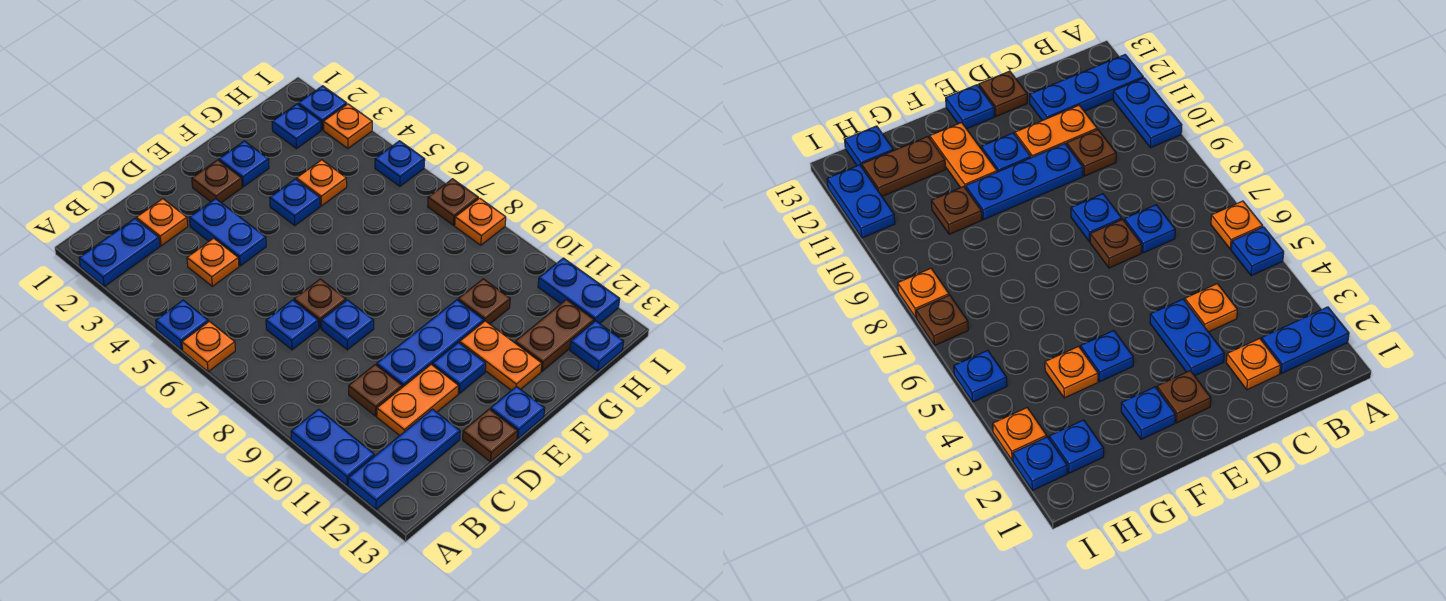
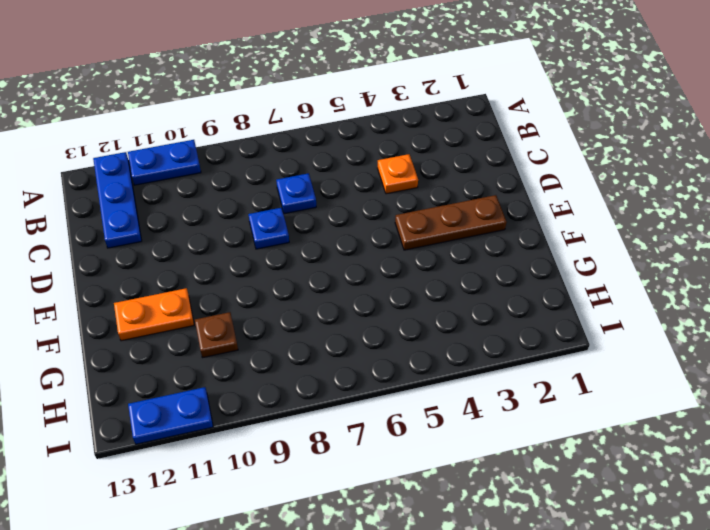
brown plate E2:E4 level 1 -> brown plate E2 level 1
none -> blue plate A2:B2 level 1
none -> blue plate A5 level 1
none -> orange plate A6 level 1
none -> orange plate C2 level 1

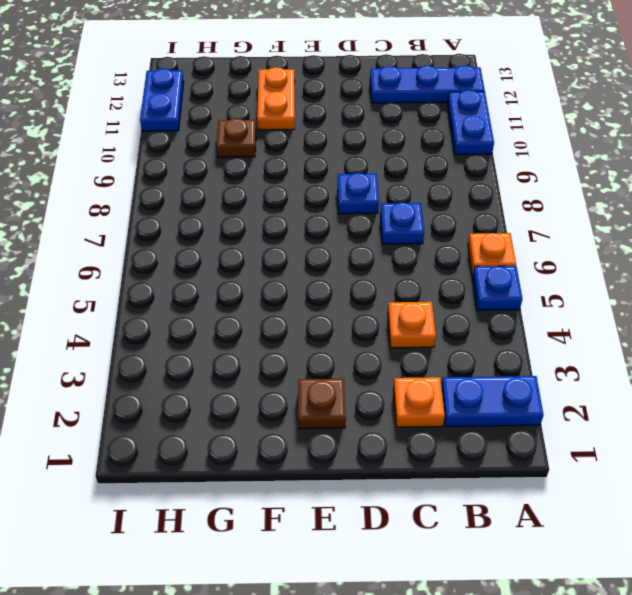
none -> brown plate C10 level 1
none -> orange plate C11:D11 level 1
none -> blue plate D3:D4 level 1
none -> brown plate D7 level 1

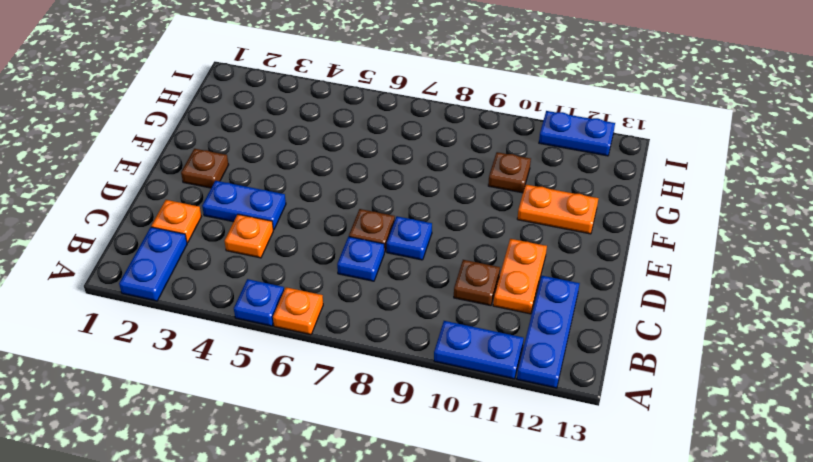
none -> blue plate D10:F10 level 1
none -> brown plate D13 level 1
none -> blue plate E11 level 1
none -> blue plate E13 level 1

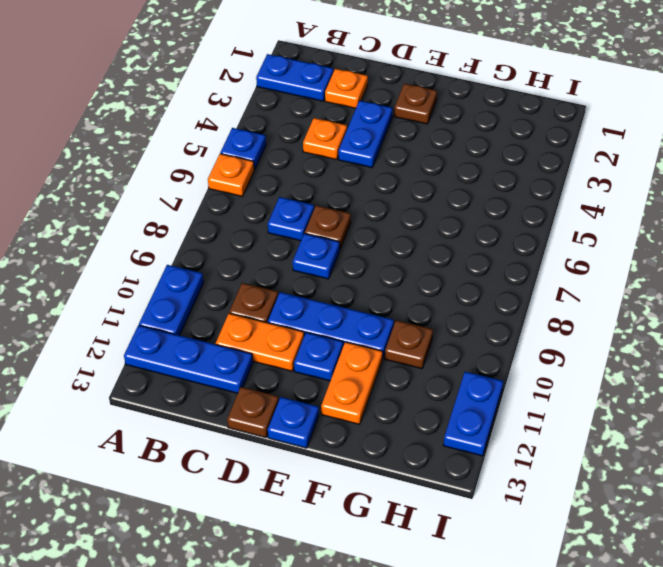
none -> blue plate F2 level 1
none -> blue plate F4 level 1
none -> orange plate G4 level 1
none -> brown plate G12:H12 level 1

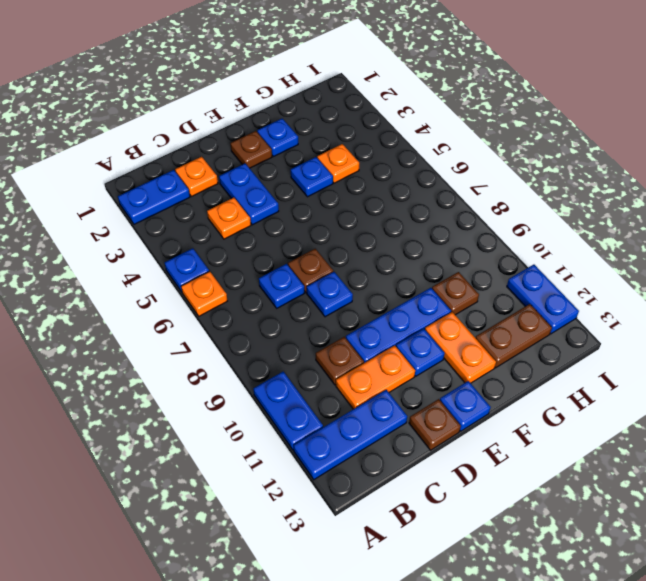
none -> blue plate H2 level 1
none -> blue plate H13 level 1
none -> blue plate I2 level 1
none -> orange plate I3 level 1

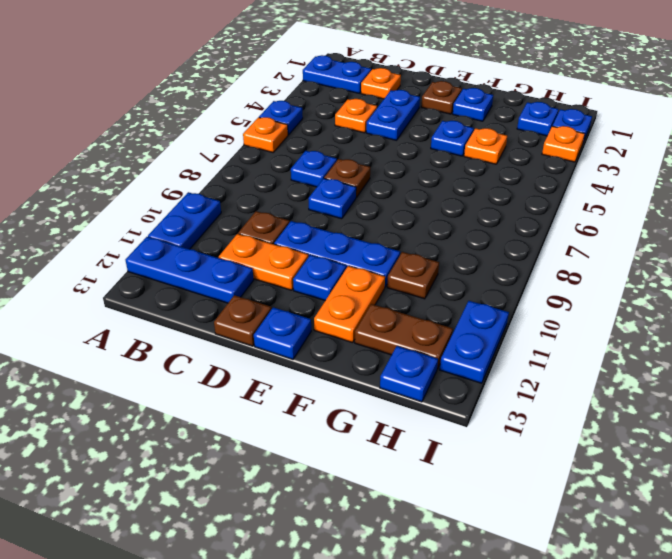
none -> blue plate I5 level 1
none -> brown plate I7 level 1
none -> orange plate I8 level 1

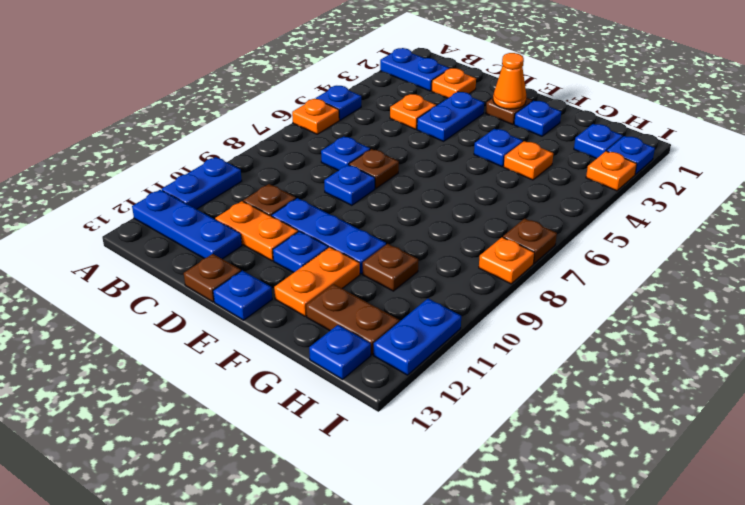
orange cone E2 level 2 -> none
none -> blue plate I5 level 1

